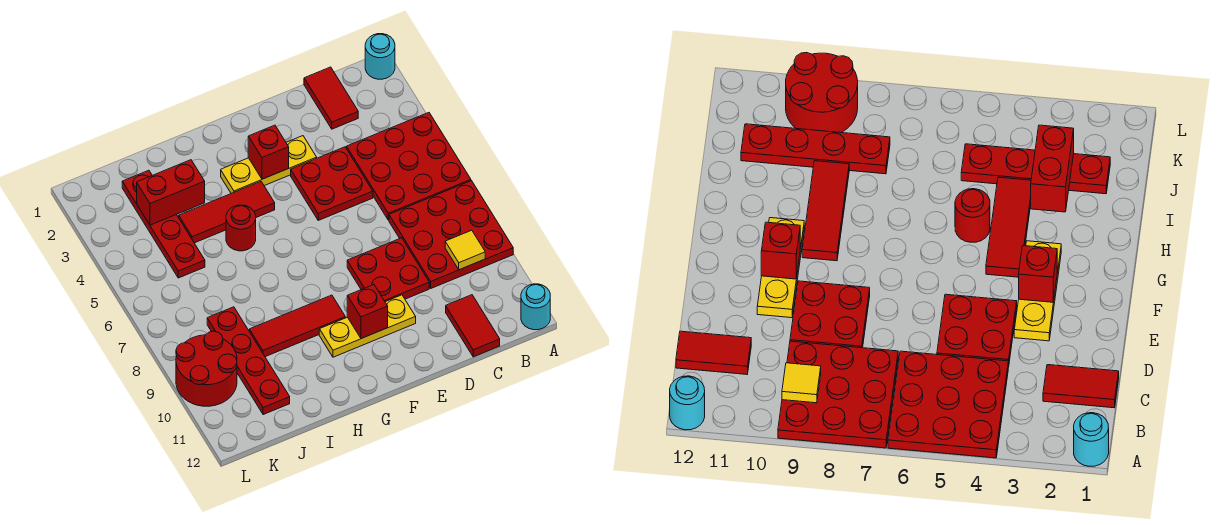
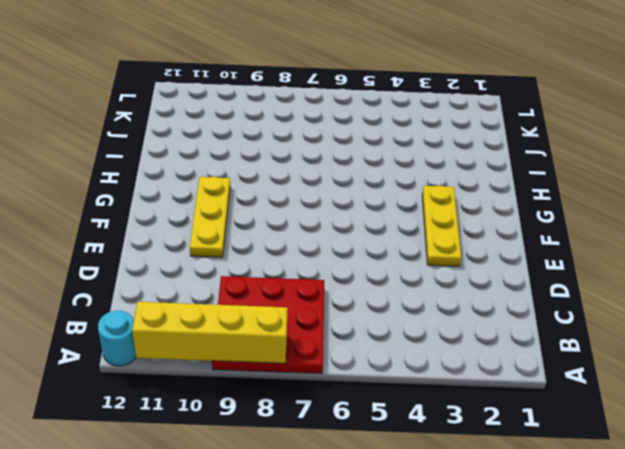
yellow brick A8:A11 level 2 -> none
none -> cyan round brick A1 level 1
none -> red plate A4:C6 level 1
none -> red tile C1:C2 level 1

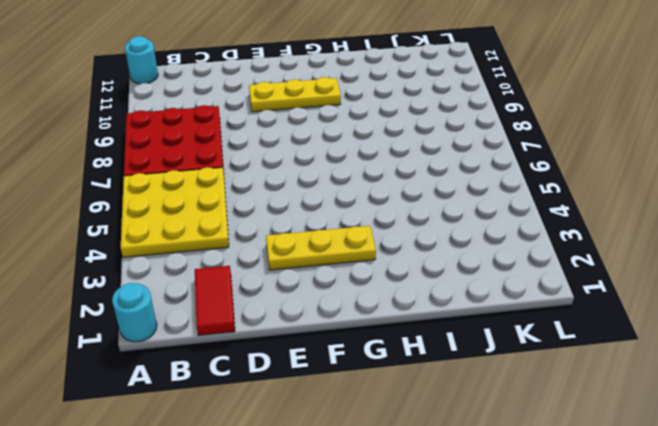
yellow plate A4:C6 level 1 -> red plate A4:C6 level 1
none -> red tile C11:C12 level 1
none -> red plate D4:E5 level 1
none -> red plate D8:E9 level 1

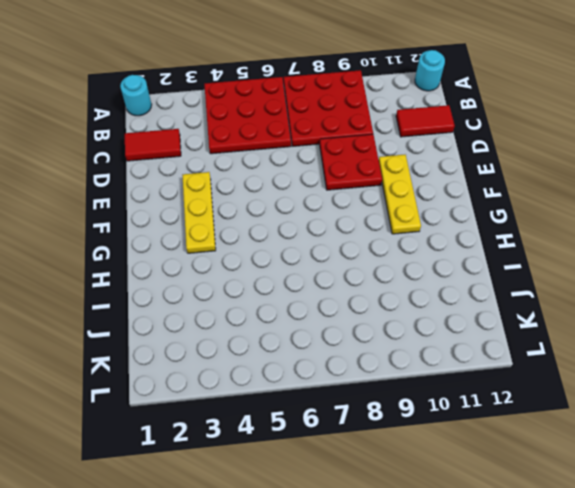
none -> red plate D4:E5 level 1
none -> red tile G4:I4 level 1
none -> red tile G9:I9 level 1

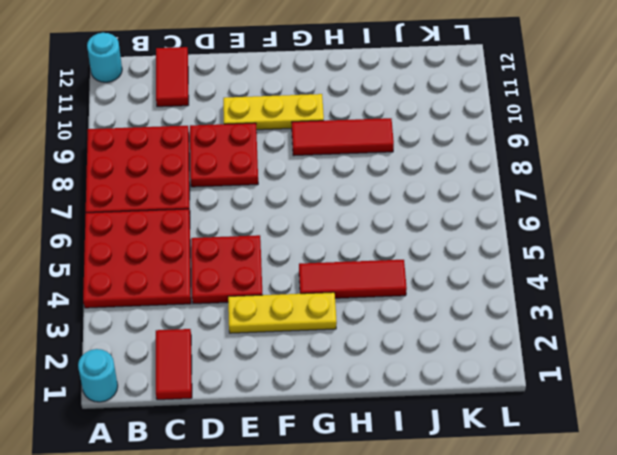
none -> red round brick H5 level 1
none -> red plate J2:J5 level 1
none -> red plate J8:J11 level 1

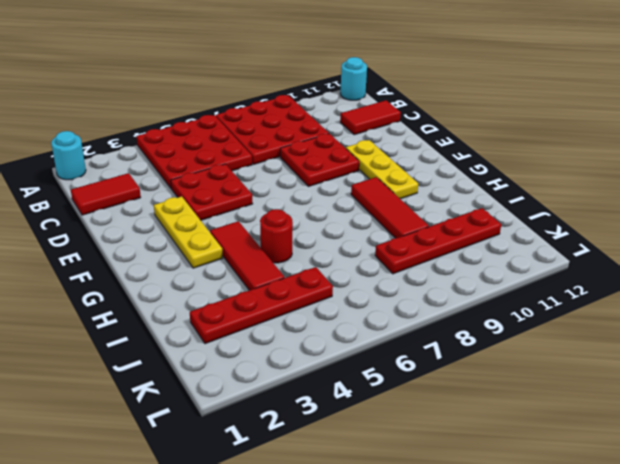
none -> red round brick K9:L10 level 1
none -> yellow tile B9 level 2
none -> red brick F3 level 2

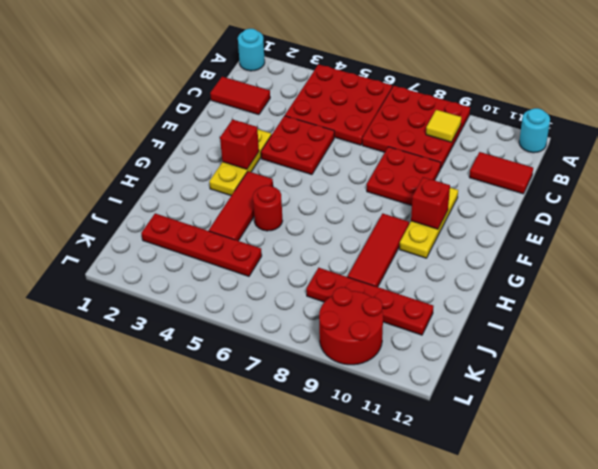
none -> red brick I3:J3 level 2

